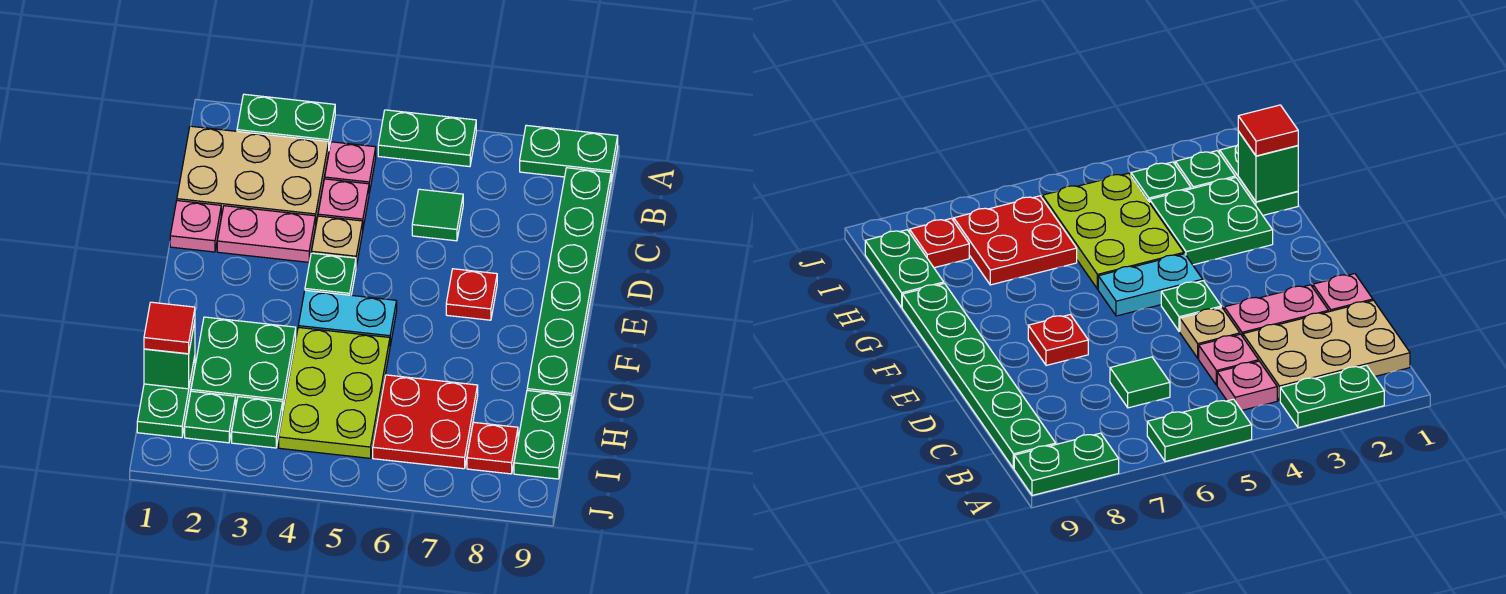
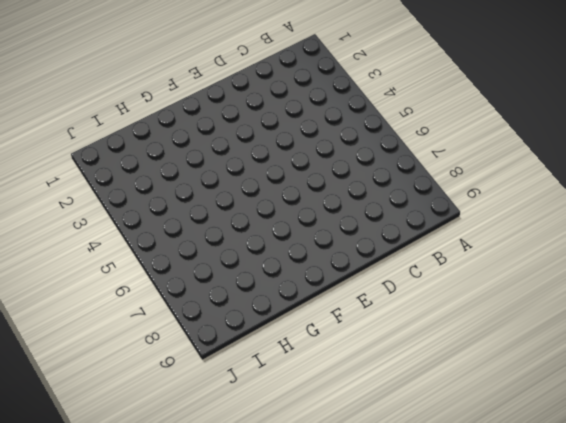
none -> green plate A2:A3 level 1
none -> green plate A5:A6 level 1
none -> green plate A8:A9 level 1

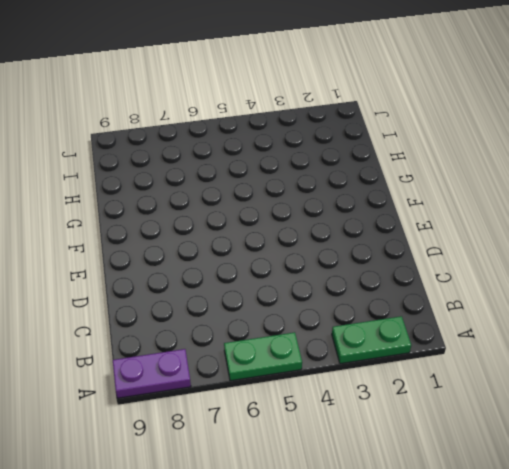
purple plate A8:A9 level 1 -> green plate A8:A9 level 1
none -> tan plate B1:C3 level 1
none -> pink plate B4 level 1
none -> green plate B9:G9 level 1

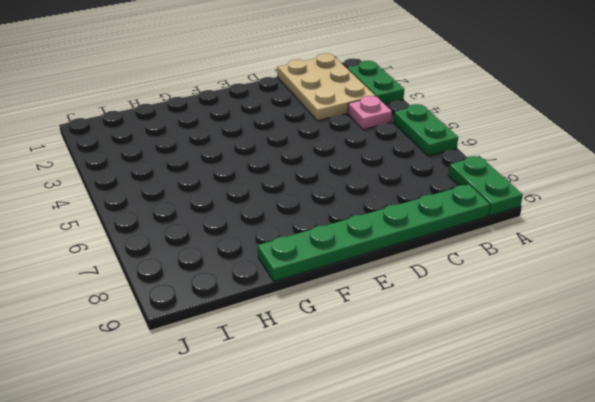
none -> pink plate C4 level 1
none -> green tile C6 level 1
none -> pink plate D1 level 1

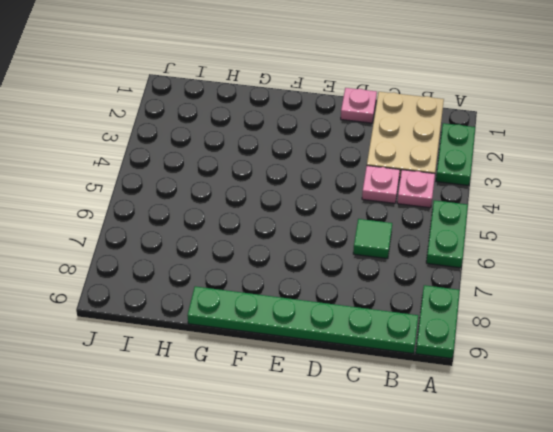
none -> pink plate D2:D3 level 1
none -> tan plate D4 level 1
none -> green plate E4 level 1

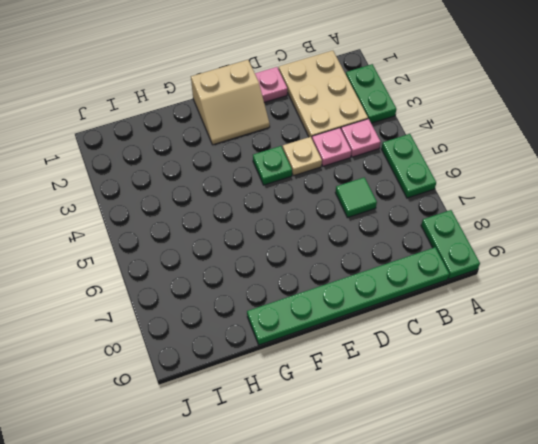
tan slope E1:F2 level 1 top 1 -> none
none -> pink plate D2:D3 level 1
none -> red plate E7 level 1
none -> cyan plate F4:F5 level 1

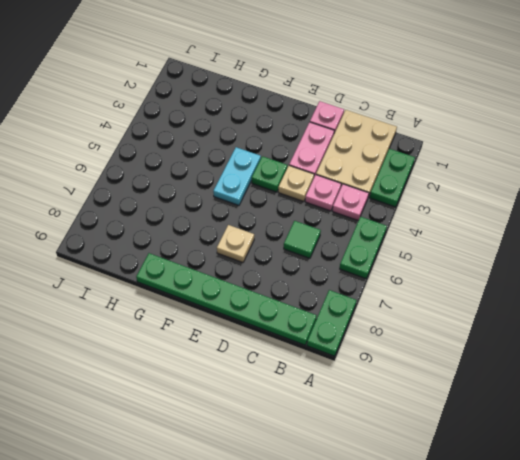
tan plate E7 level 1 -> red plate E7 level 1
none -> green plate G2:H3 level 1
none -> lime plate G4:I5 level 1
none -> green plate H1:I1 level 1

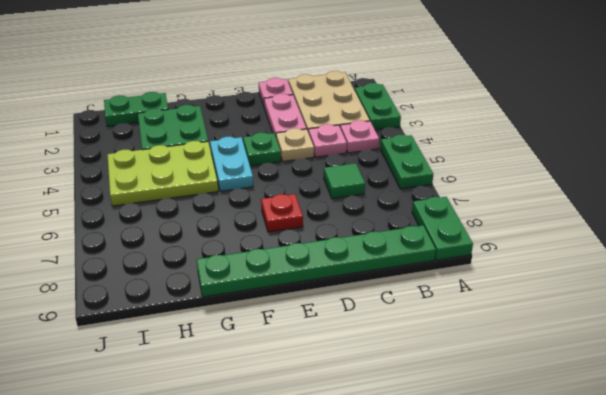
none -> red plate H6:I7 level 1
none -> green plate H9:I9 level 1
none -> green plate I2 level 1

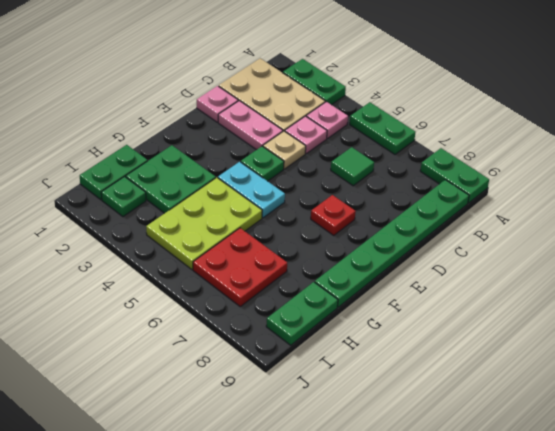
none -> green plate I3 level 1
none -> red plate I8 level 1
none -> green brick H1 level 2

